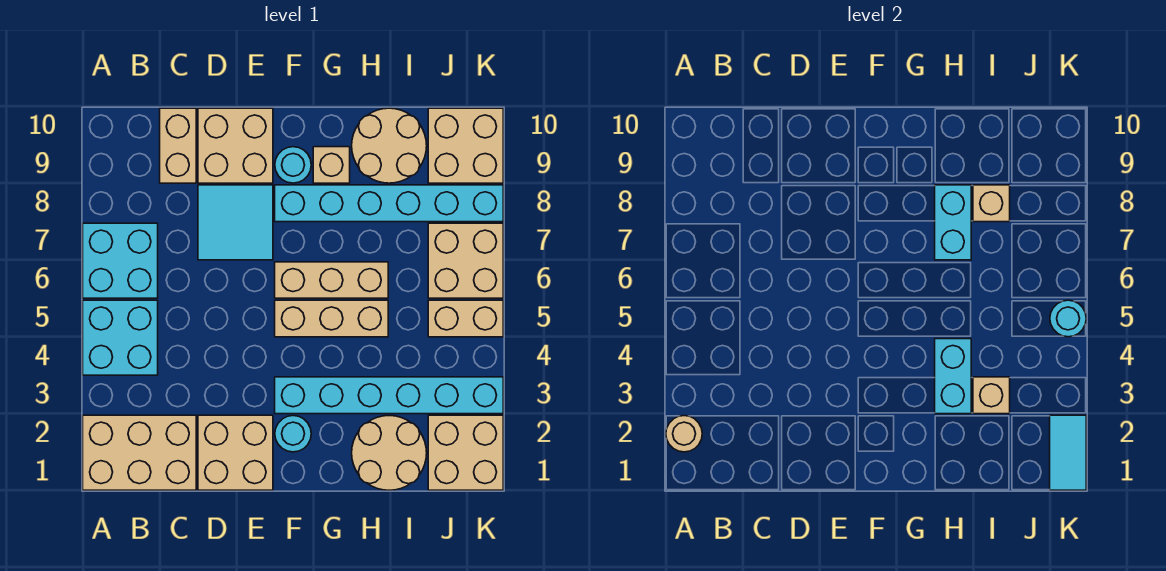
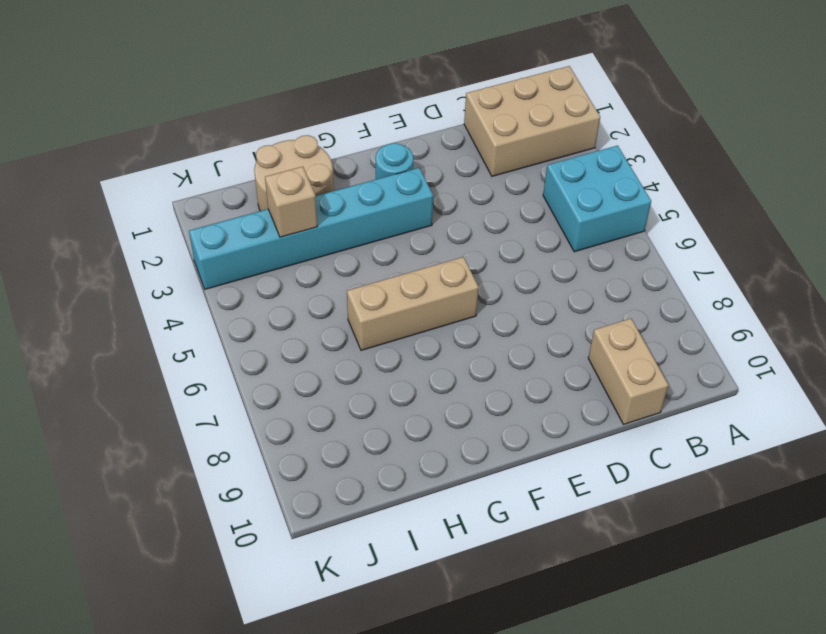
none -> cyan brick A6:B7 level 1
none -> tan brick D1:E2 level 1
none -> cyan tile D7:E8 level 1

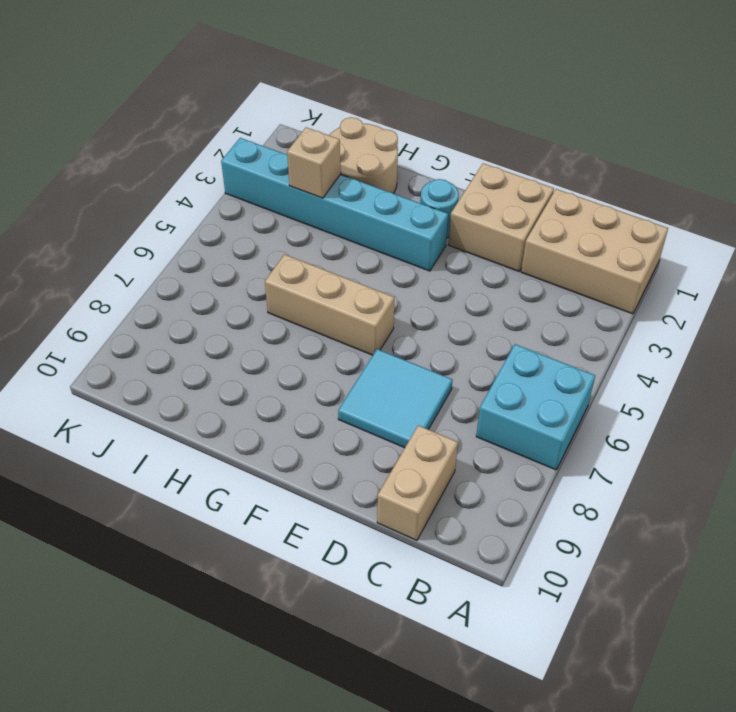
none -> cyan brick A4:B5 level 1
none -> tan brick D9:E10 level 1
none -> tan brick F5:H5 level 1

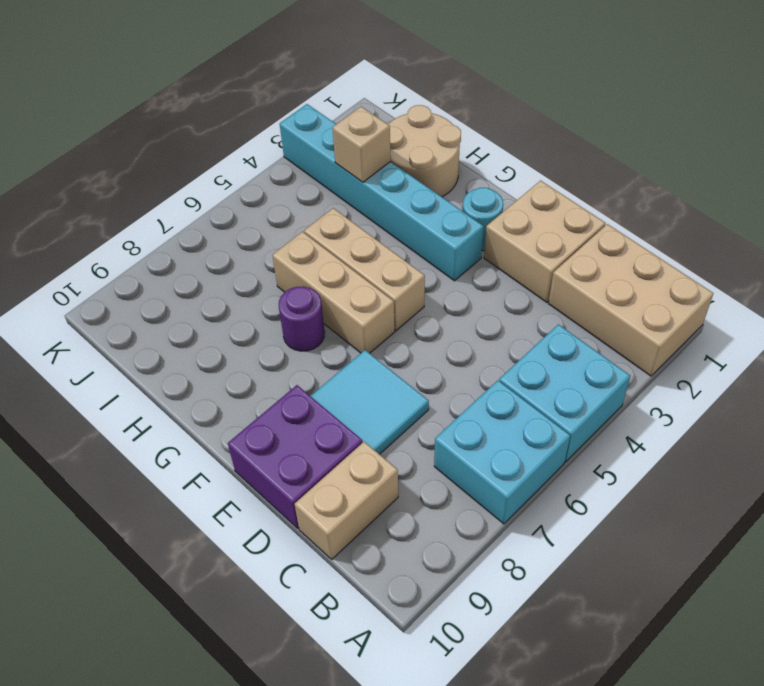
purple brick D9:E10 level 1 -> tan brick D9:E10 level 1
purple round brick G7 level 1 -> none
none -> cyan brick F8:K8 level 1
none -> cyan round brick F9 level 1
none -> tan brick G9 level 1

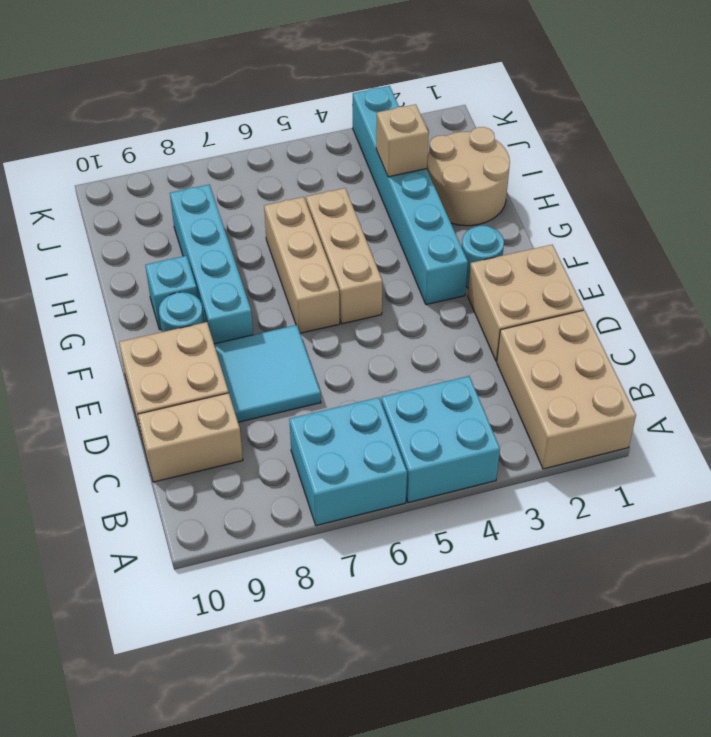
cyan brick F8:I8 level 1 -> cyan brick F8:K8 level 1
cyan brick G9 level 1 -> tan brick G9 level 1
none -> tan round brick H9:I10 level 1
none -> tan brick J1:K2 level 1
none -> tan brick J5:K5 level 1

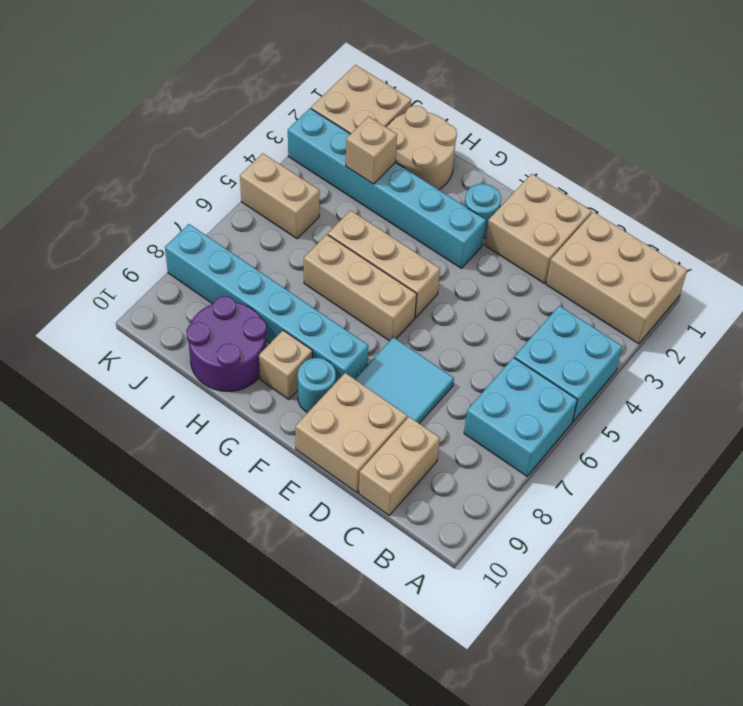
purple round brick H9:I10 level 1 -> tan round brick H9:I10 level 1
none -> tan brick J6:K7 level 1
none -> tan brick J9:K10 level 1
none -> tan round brick A2 level 2

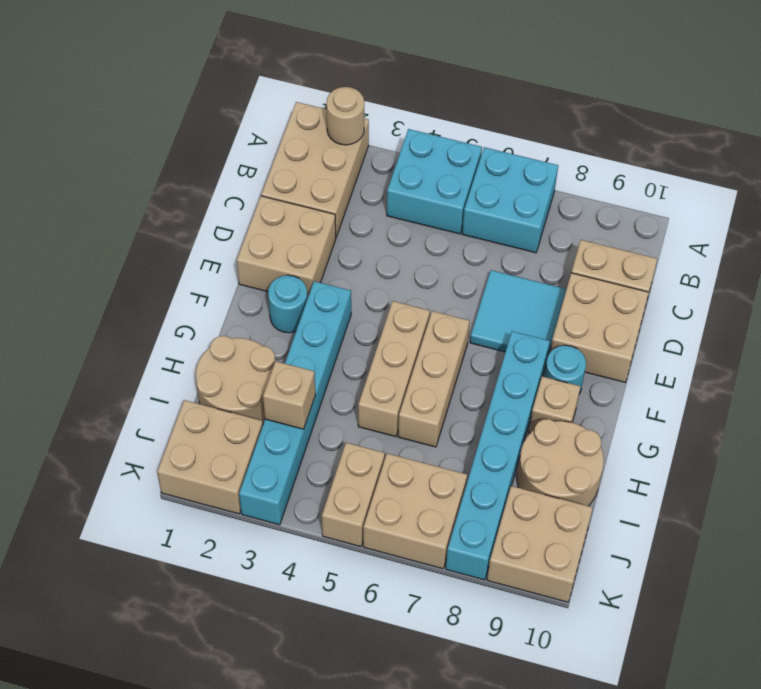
none -> cyan brick H3:H4 level 2
none -> cyan brick H7:H8 level 2
none -> tan brick I8 level 2

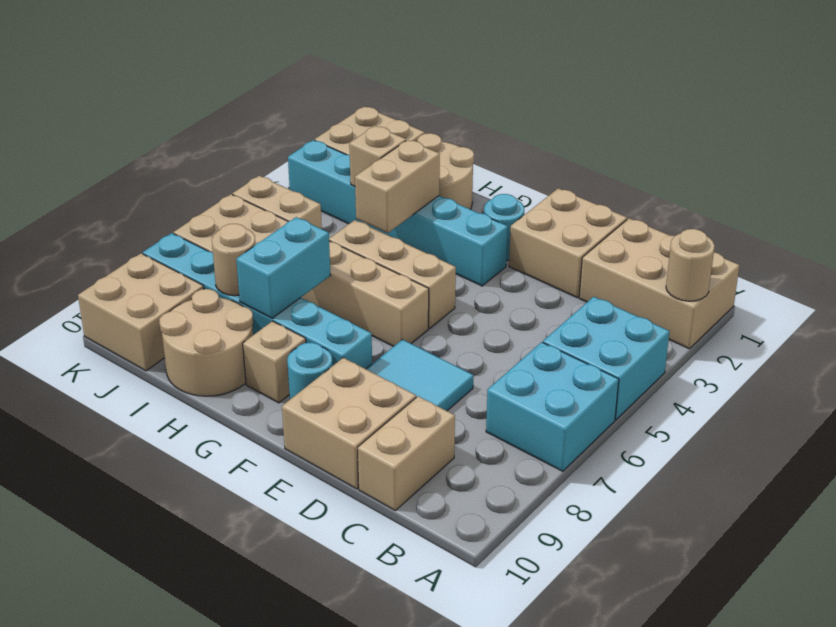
tan brick H3:H4 level 2 -> cyan brick H3:H4 level 2
tan round brick I8 level 2 -> tan brick I8 level 2
none -> cyan tile K1:K2 level 2
none -> cyan round brick K5 level 2

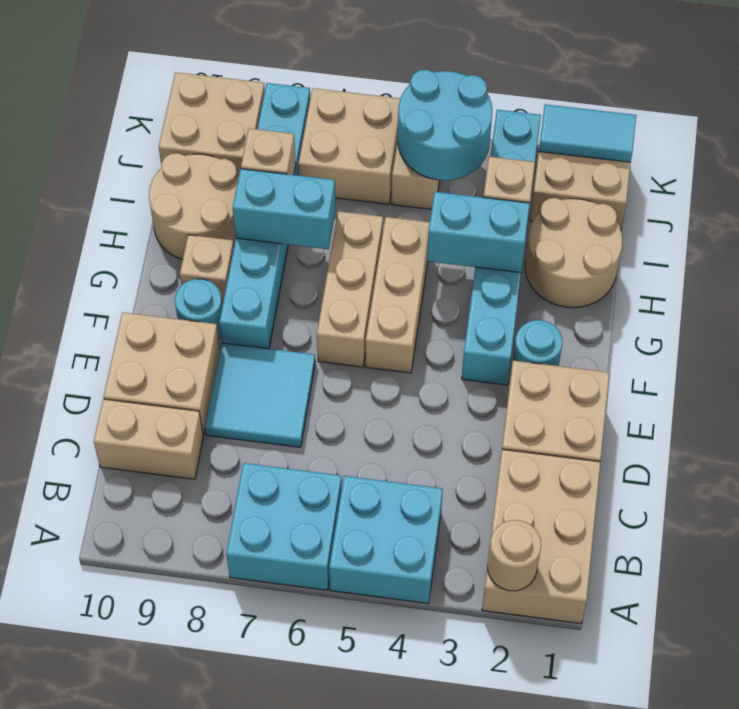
cyan round brick J4:K5 level 2 -> cyan round brick K5 level 2

